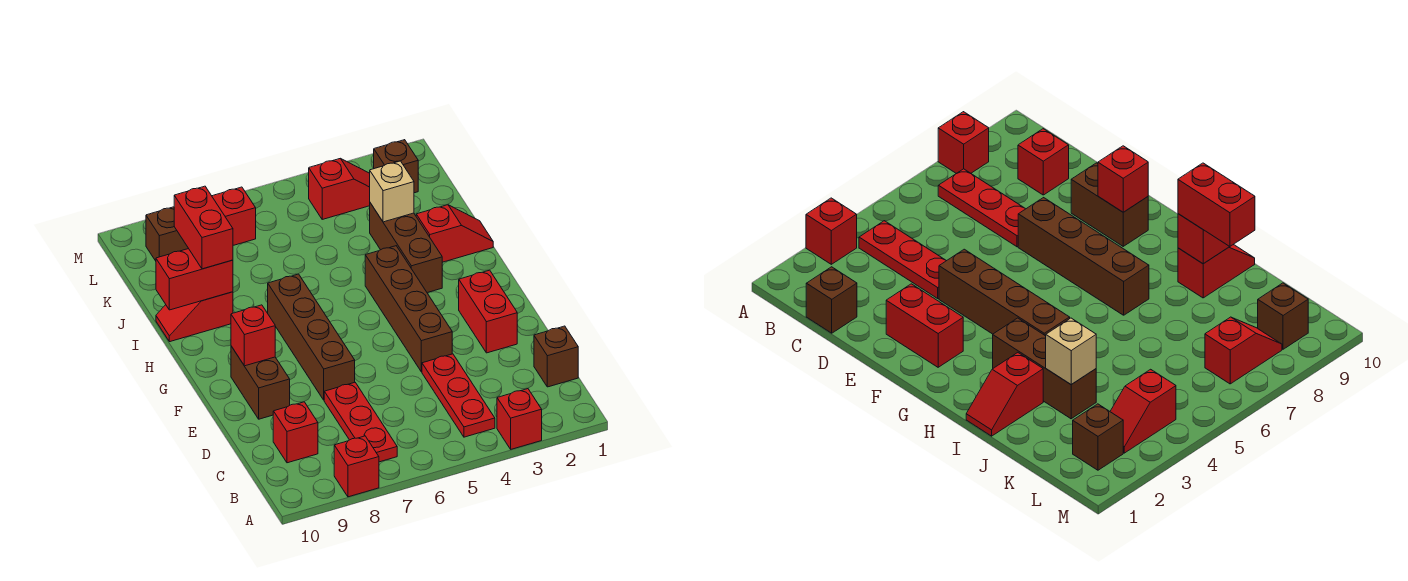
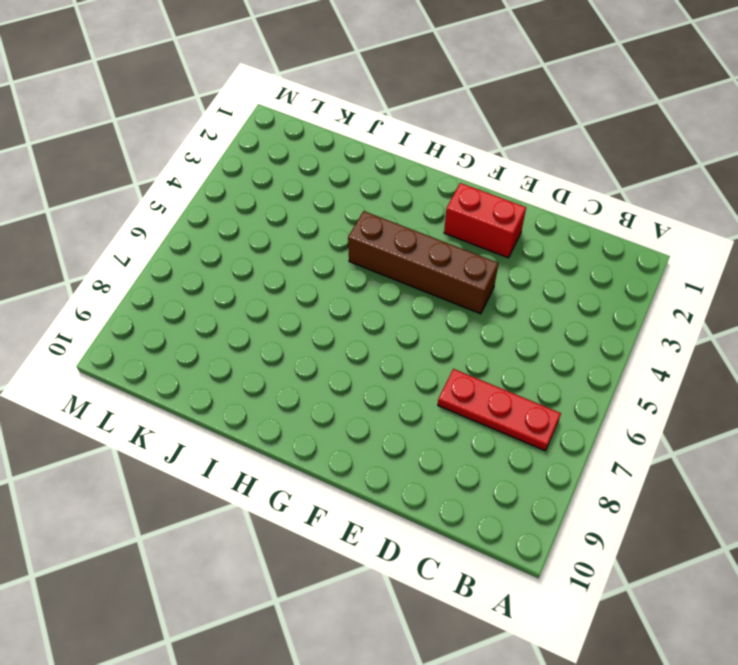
none -> red brick A3 level 1
none -> red brick A8 level 1
none -> red plate B4:D4 level 1

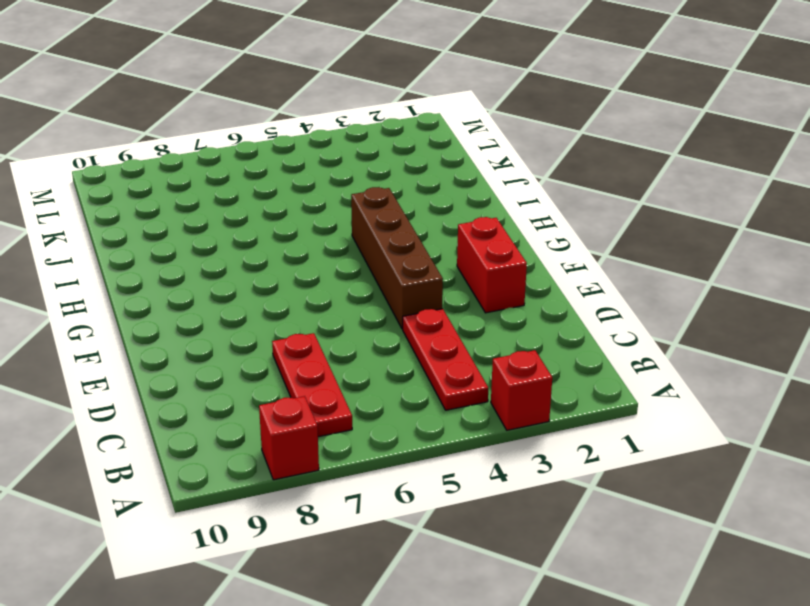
none -> brown brick C1 level 1
none -> red brick C9 level 1
none -> brown brick E7:H7 level 1

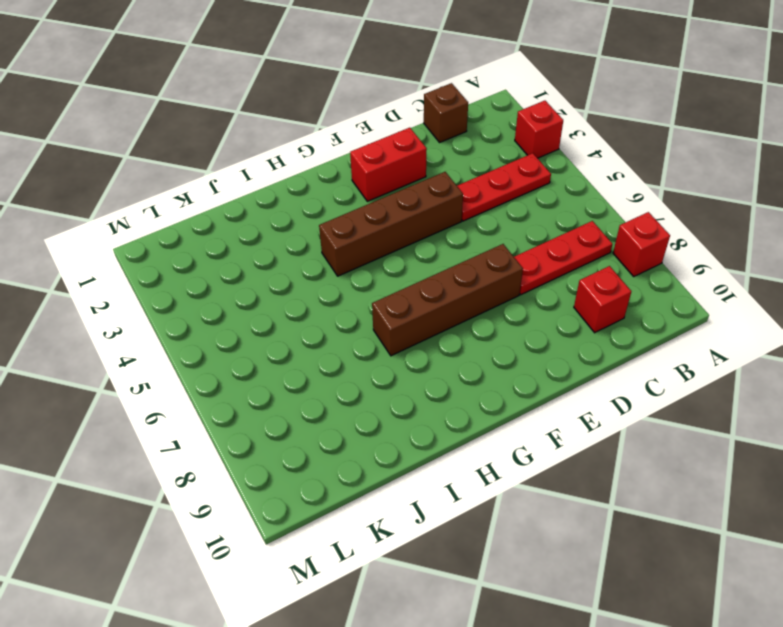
none -> brown brick E9:F9 level 1
none -> brown brick H3:J3 level 1
none -> red slope I1:I2 level 1 top 2

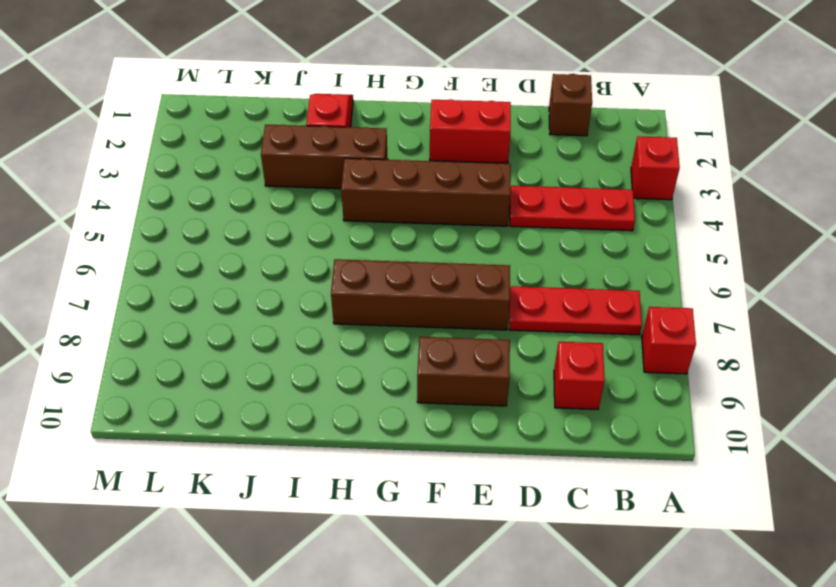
none -> red slope I9:I10 level 1 top 9
none -> brown brick L2 level 1
none -> red slope L3:L4 level 1 top 4

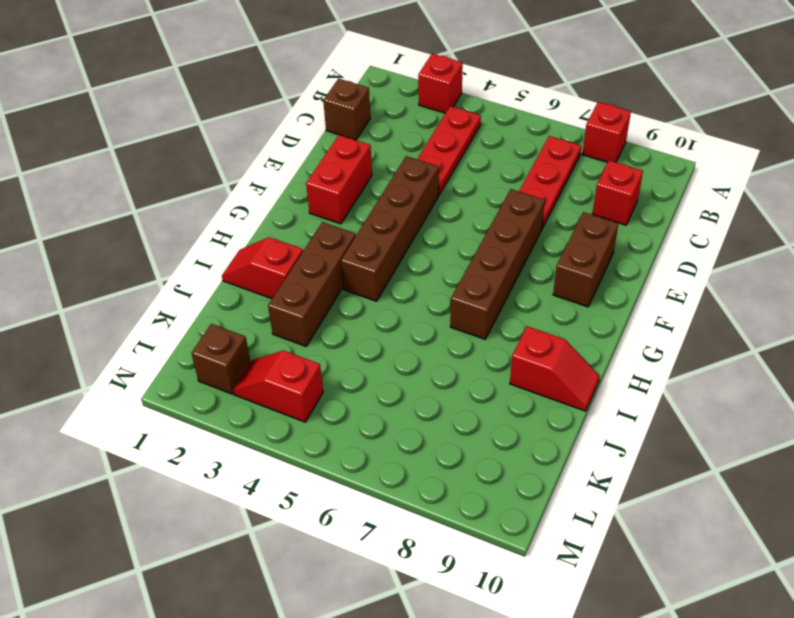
none -> red slope L7:L8 level 1 top 7
none -> brown brick L9 level 1
none -> red brick F9 level 2

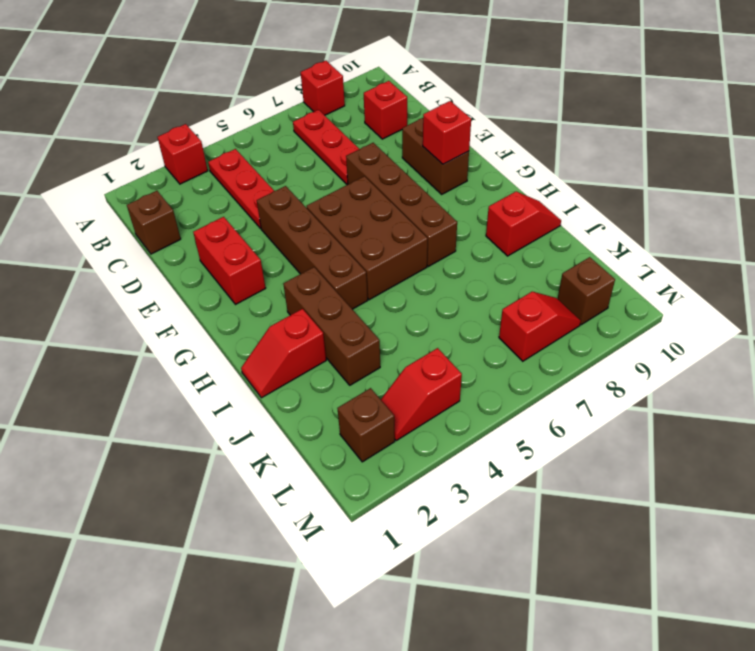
brown brick F5:H6 level 1 -> none
none -> red brick I9:I10 level 2
none -> tan brick J3 level 2
none -> red brick I9:J9 level 3

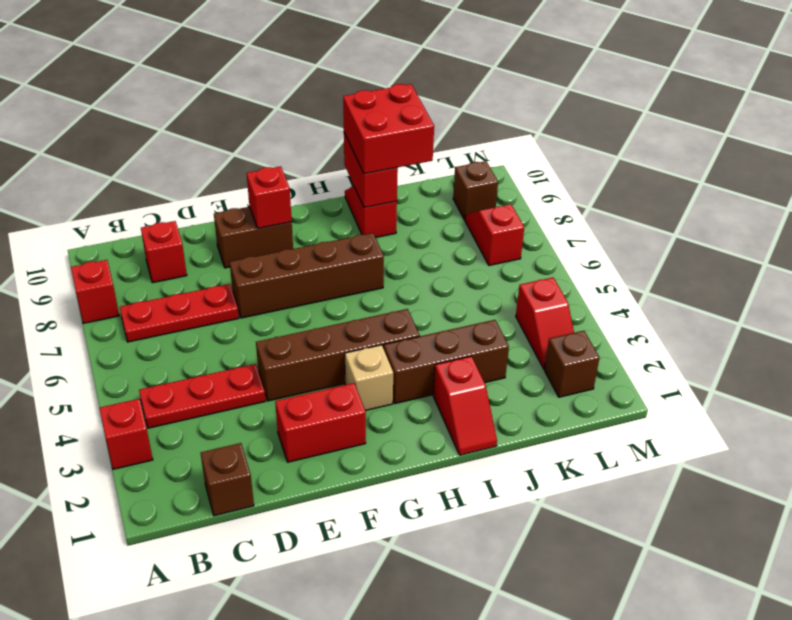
tan brick G3 level 1 -> tan brick J3 level 2
red brick I9:J10 level 3 -> red brick I9:J9 level 3

